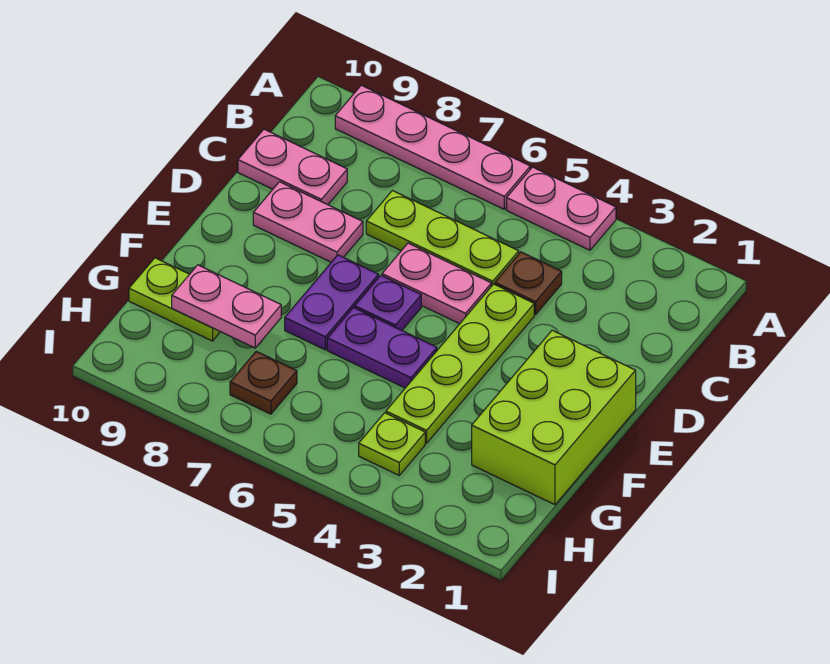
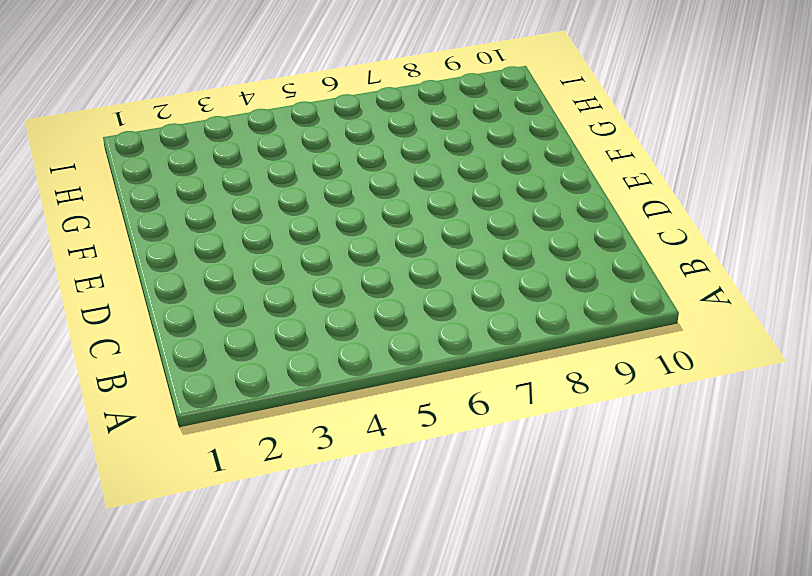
none -> pink plate A4:A5 level 1
none -> pink plate A6:A9 level 1
none -> brown plate C4 level 1

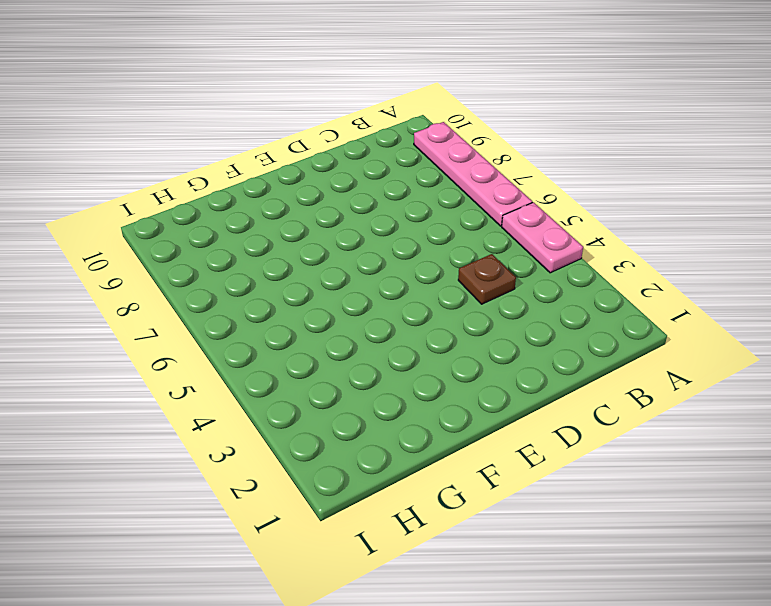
none -> lime plate C5:C7 level 1
none -> pink plate C9:C10 level 1
none -> lime plate D4:G4 level 1

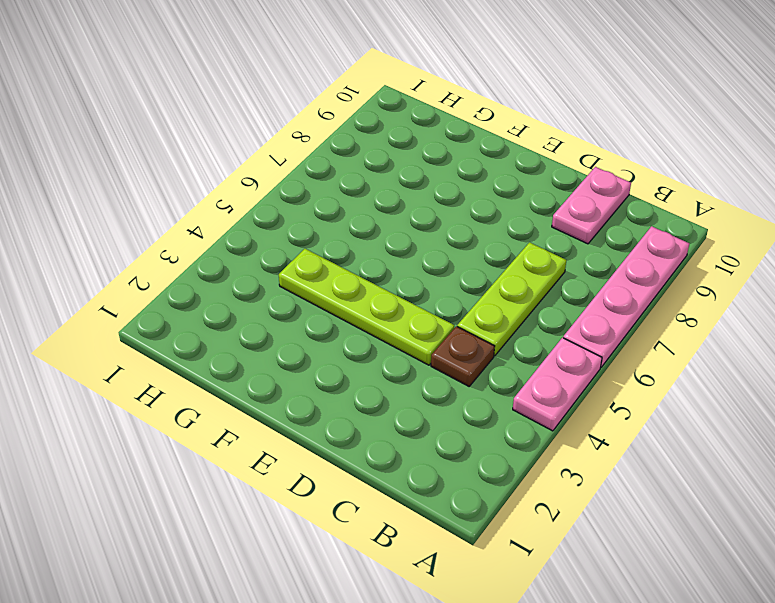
none -> pink plate D5:D6 level 1
none -> pink plate D8:D9 level 1
none -> lime brick E1:G2 level 1

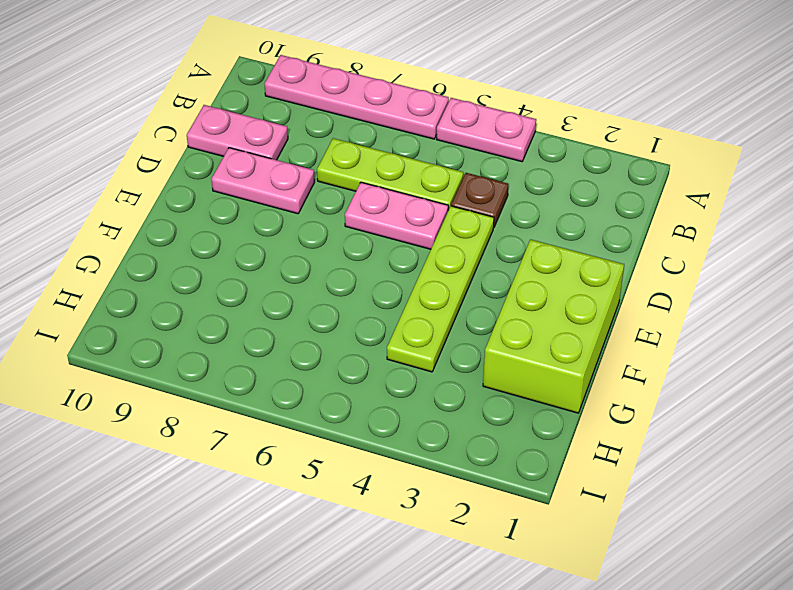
none -> purple plate E6 level 1
none -> purple plate E7:F7 level 1
none -> purple plate F5:F6 level 1

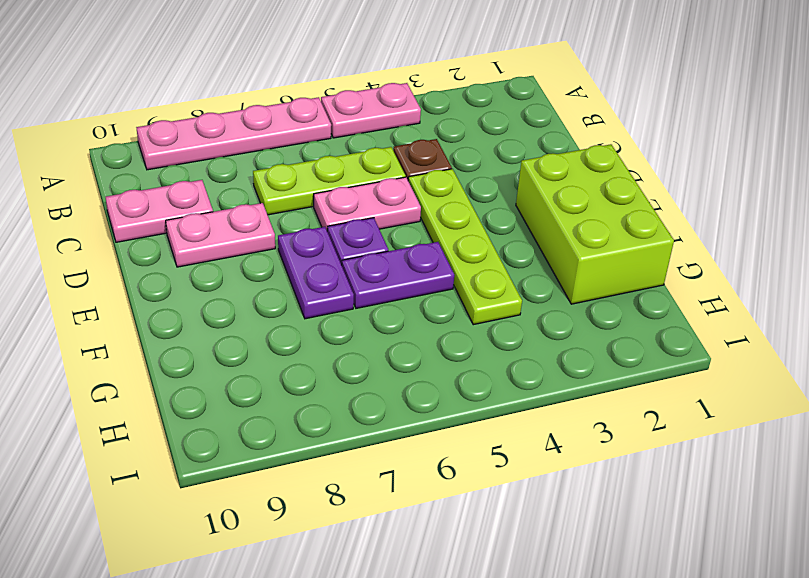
none -> lime plate G9:G10 level 1
none -> lime plate H4 level 1
none -> brown plate H7 level 1

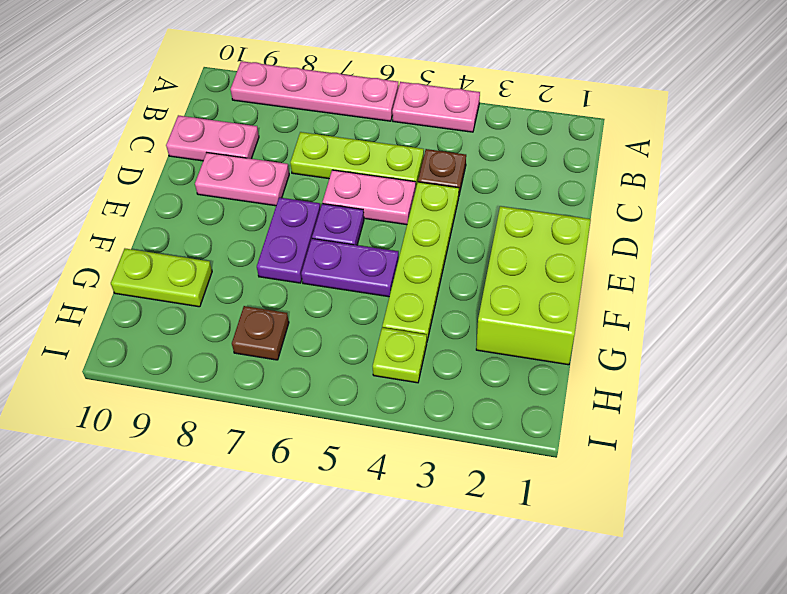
none -> pink plate G8:G9 level 2

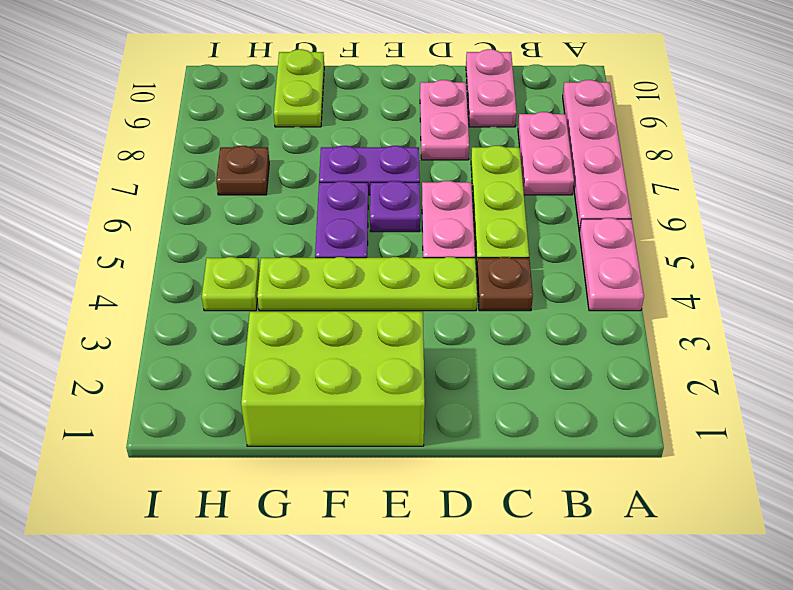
pink plate B7:B8 level 1 -> pink plate G8:G9 level 2

